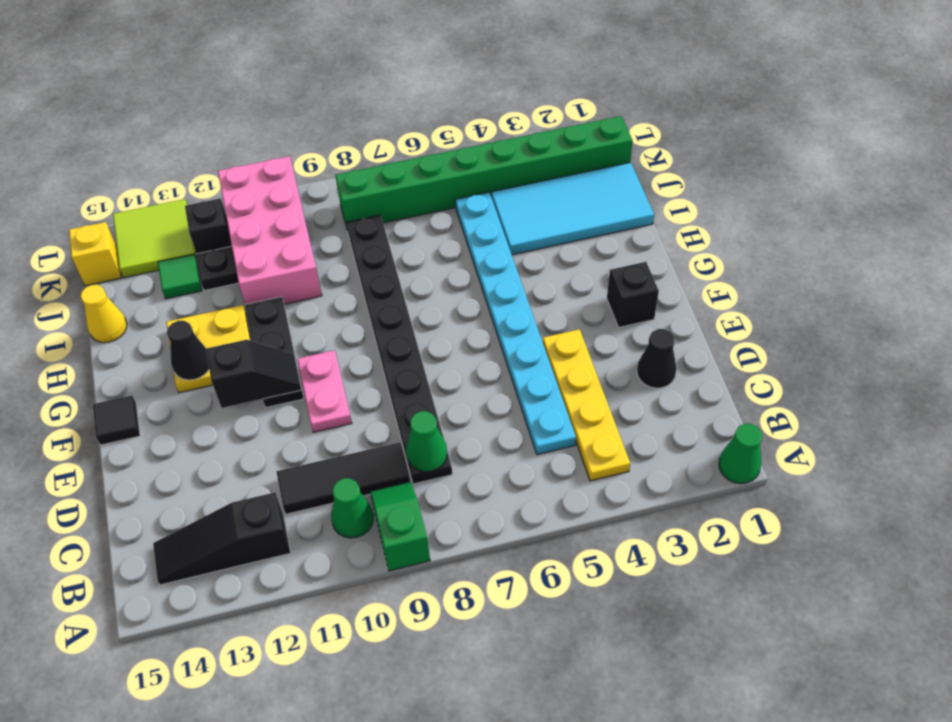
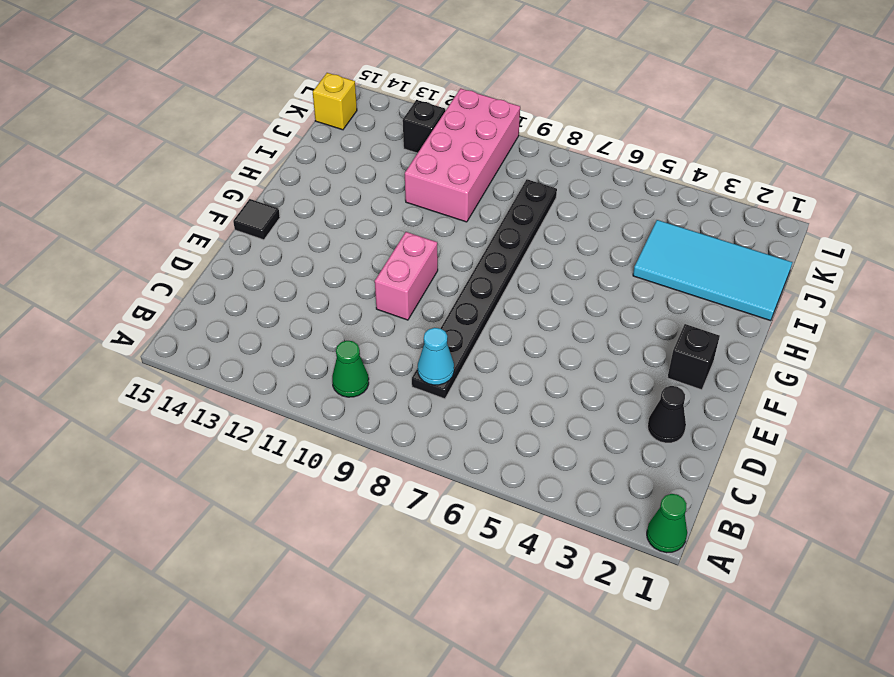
cyan cone C8 level 2 -> green cone C8 level 2
pink brick E10:F10 level 1 -> pink plate E10:F10 level 1
none -> green slope A9:B9 level 1 top A
none -> yellow plate B4:E4 level 1
none -> black slope B12:B14 level 1 top 12

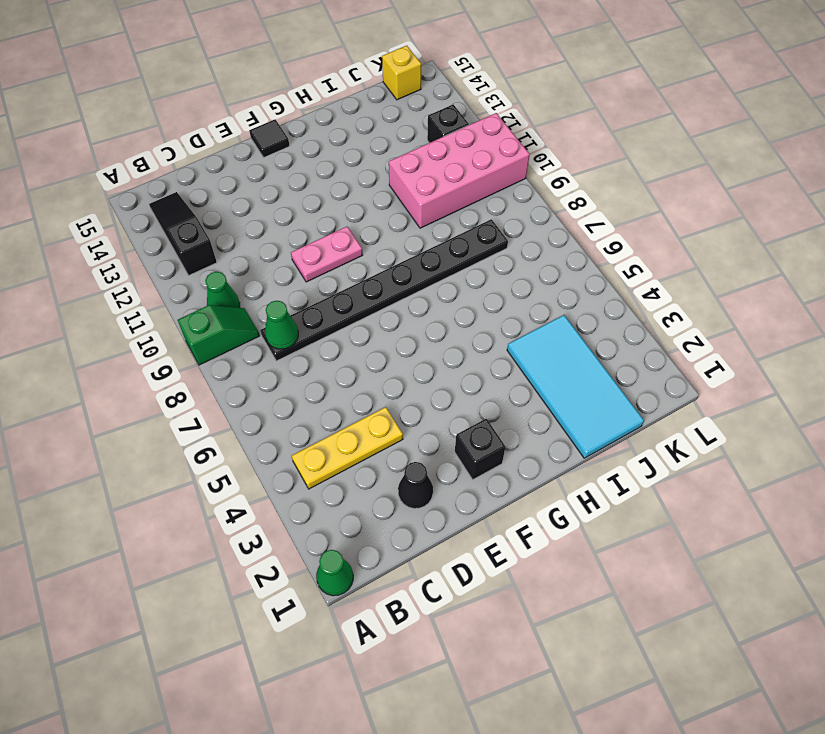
yellow plate B4:D4 level 1 -> yellow plate B4:E4 level 1
none -> cyan plate C5:J5 level 1
none -> black tile C9:C11 level 1
none -> black plate F11:H11 level 1

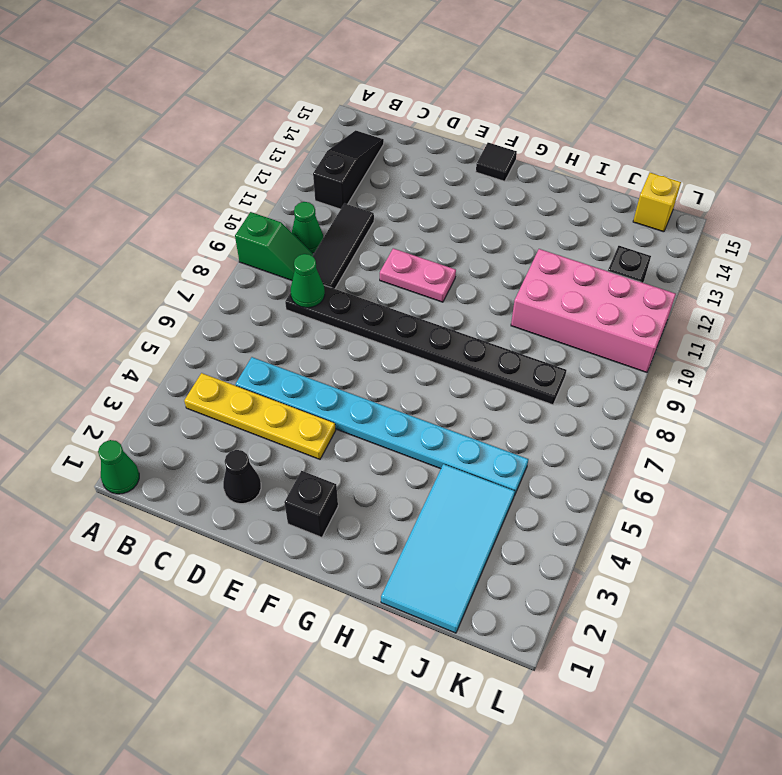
none -> black plate F11:H11 level 1
none -> yellow plate G12:H13 level 1
none -> yellow cone I15 level 1

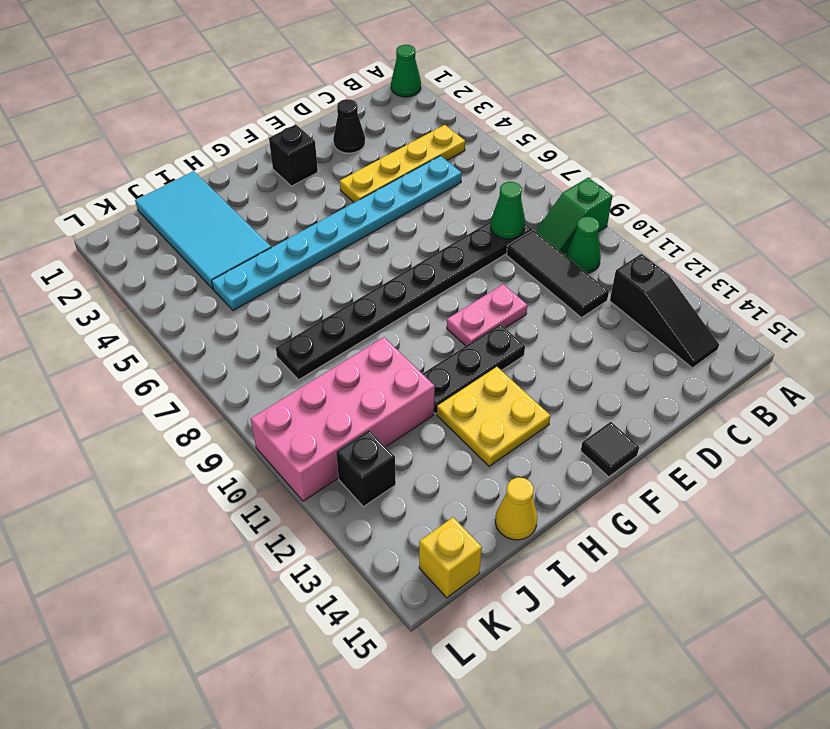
none -> black plate J12 level 1
none -> green tile J13 level 1
none -> green brick K1:K8 level 1

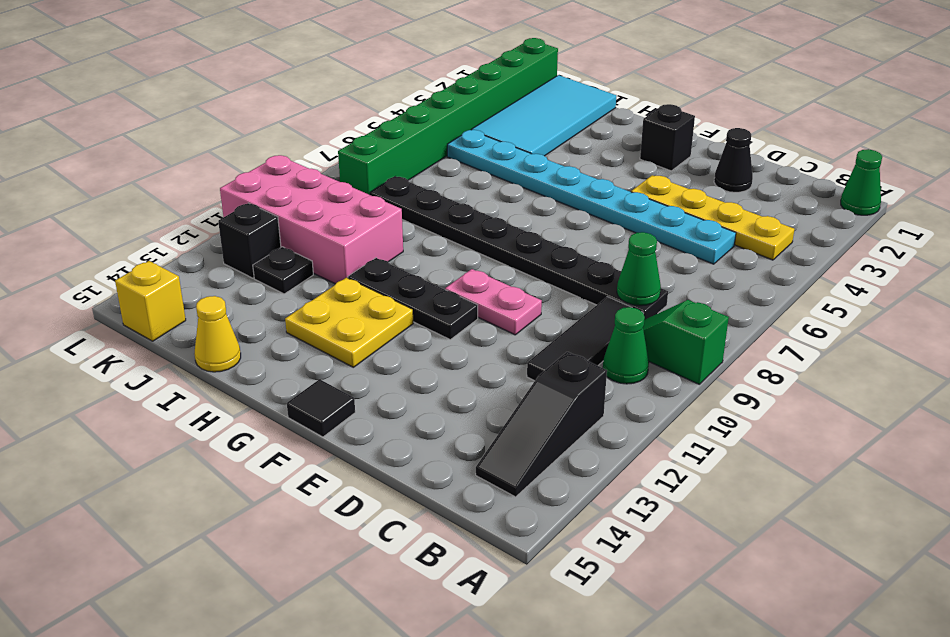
none -> green tile J13 level 1
none -> lime tile K13:L14 level 1
none -> black slope F11:F12 level 2 top 12

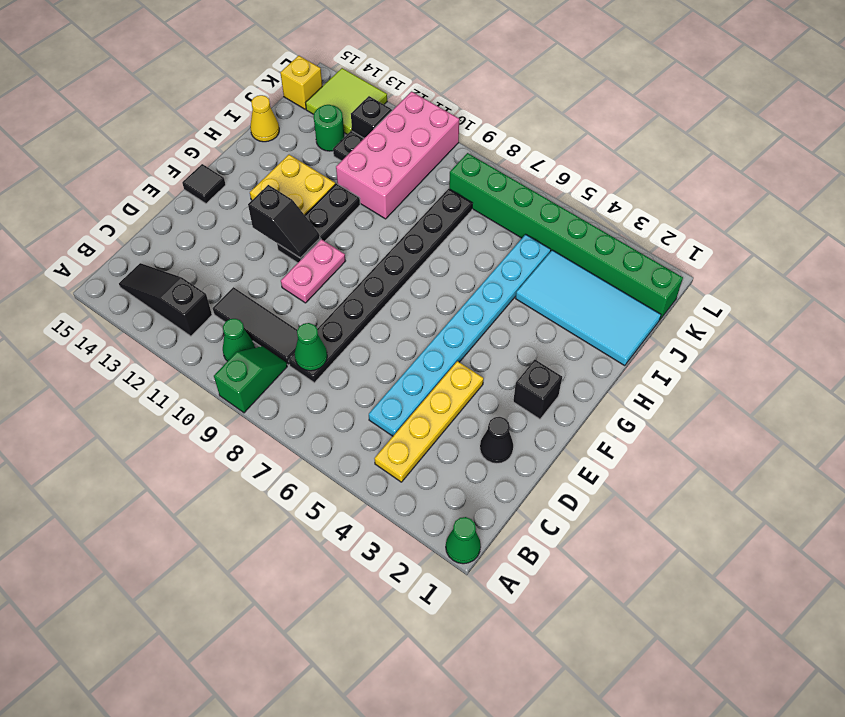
green round brick J13 level 1 -> green tile J13 level 1
none -> black cone G13 level 2

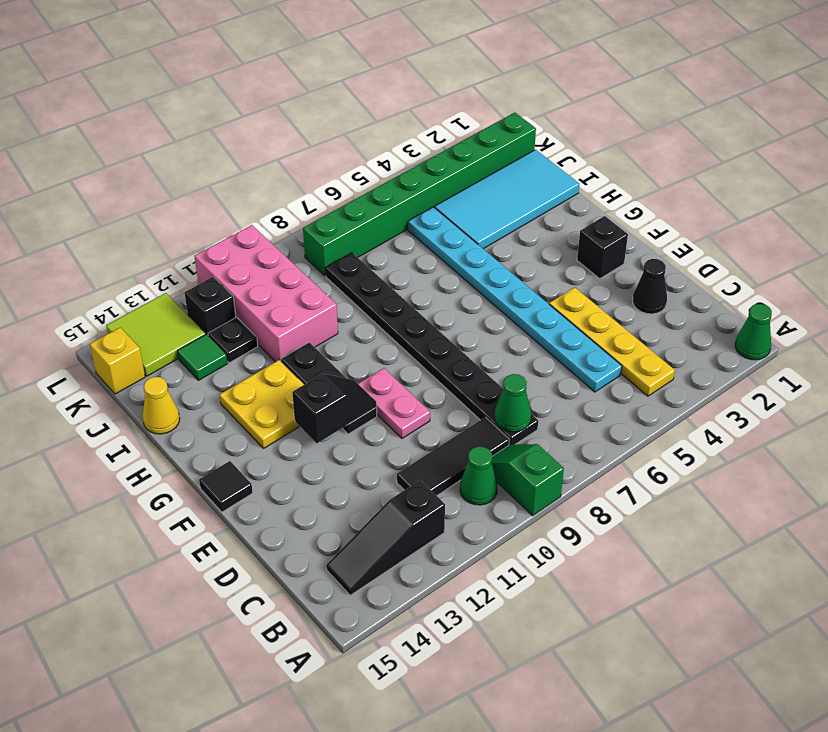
none -> black cone G13 level 2

